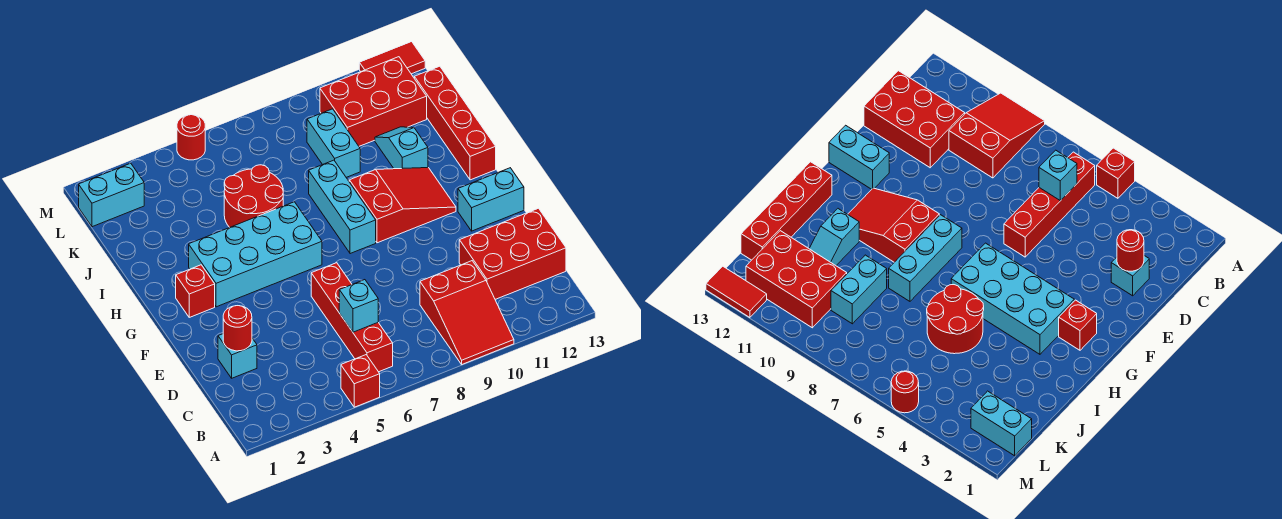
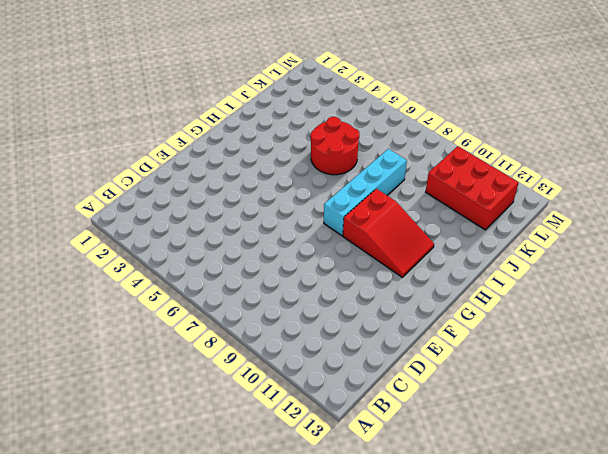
cyan brick G8:J8 level 1 -> cyan brick G8:I8 level 1
none -> red brick A5 level 1
none -> red slope A9:C10 level 1 top C
none -> red brick B6:E6 level 1

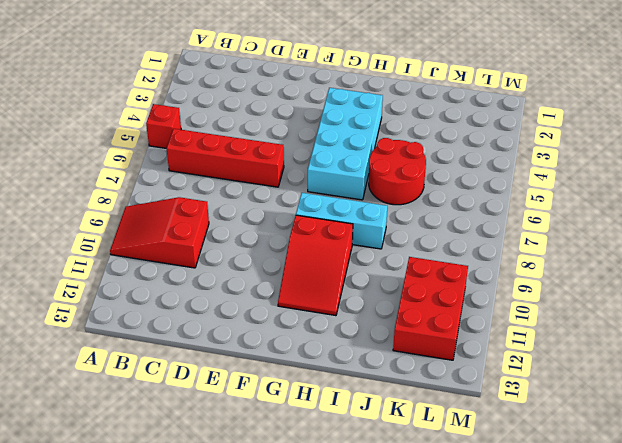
none -> red brick C11:D13 level 1
none -> cyan brick D2 level 1
none -> cyan brick F12:F13 level 1

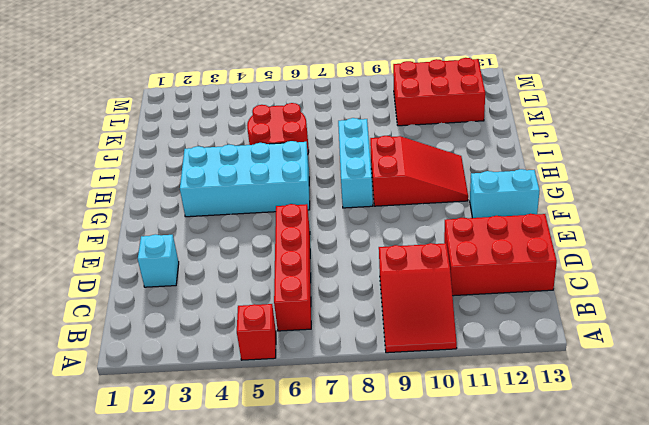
none -> red brick G2 level 1
none -> red brick H13:K13 level 1
none -> cyan slope I11:J11 level 1 top I

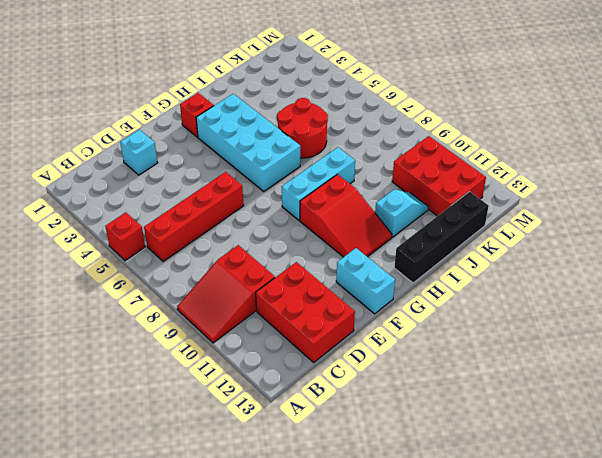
black brick H13:K13 level 1 -> red brick H13:K13 level 1
none -> cyan brick J9:K9 level 1
none -> cyan brick L1:L2 level 1
none -> red round brick M5 level 1

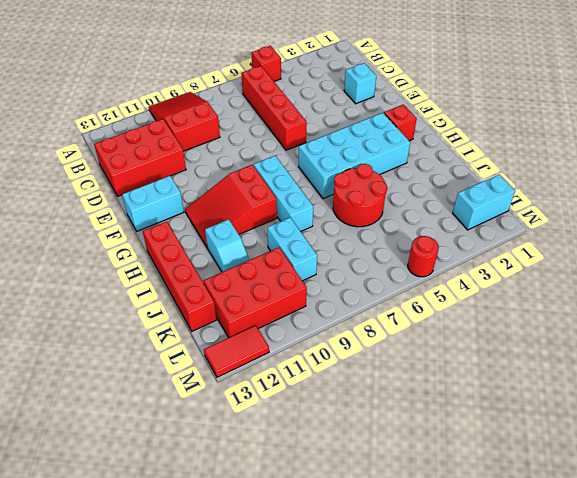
none -> cyan brick C6 level 2
none -> red round brick D2 level 2

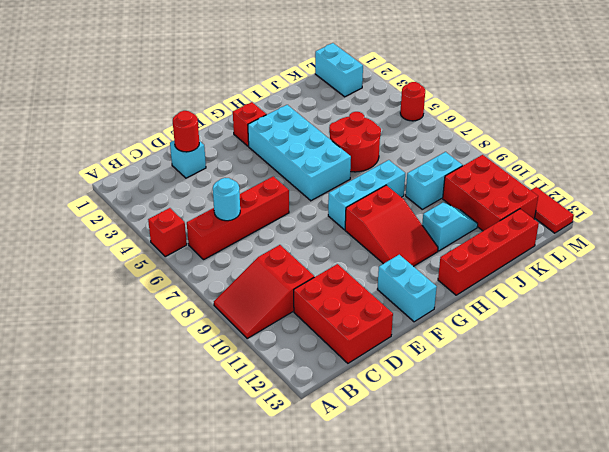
cyan round brick C6 level 2 -> cyan brick C6 level 2

